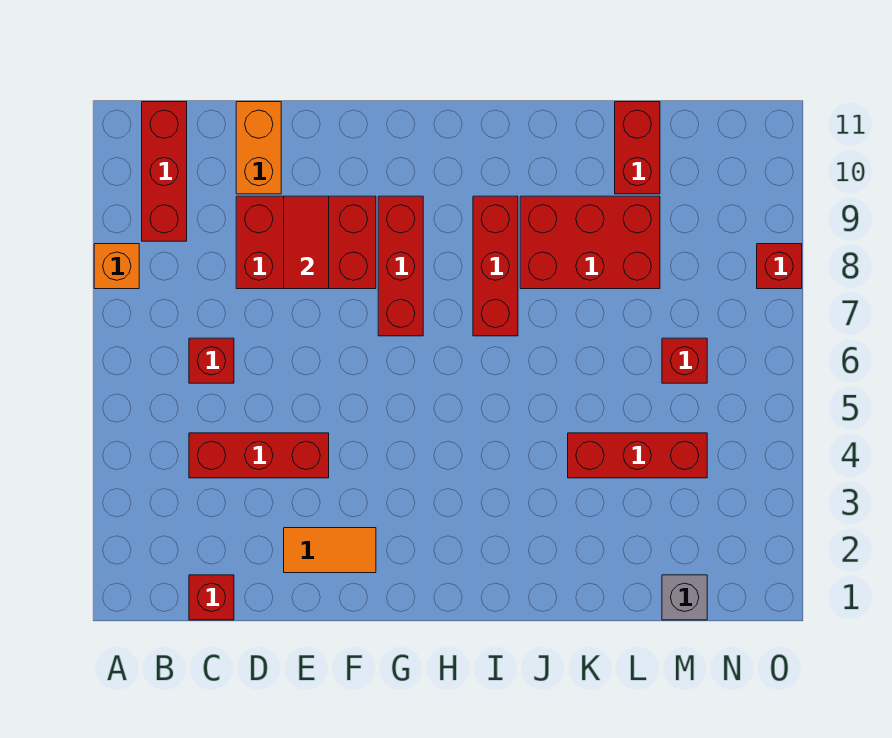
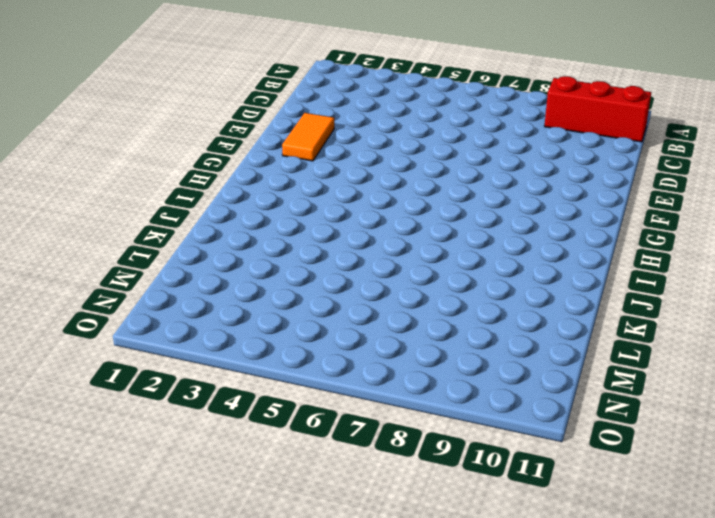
none -> orange brick A8 level 1
none -> red brick C1 level 1
none -> red brick C4:E4 level 1

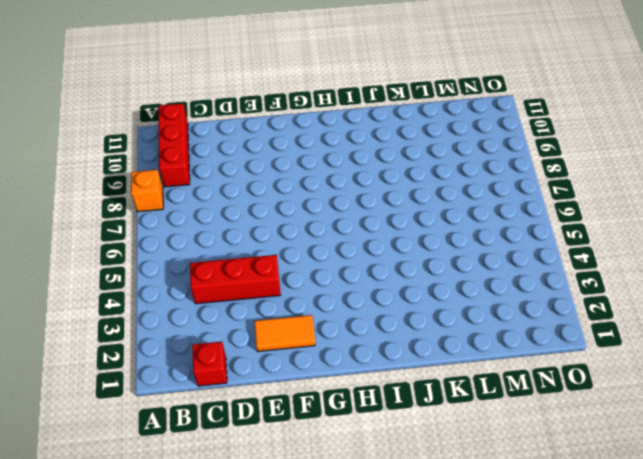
none -> red brick C6 level 1
none -> red brick D8:F9 level 1
none -> orange brick D10:D11 level 1

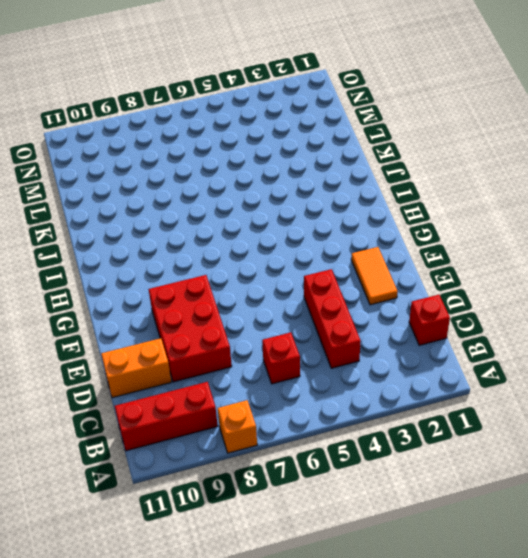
none -> red brick G7:G9 level 1
none -> red brick I7:I9 level 1
none -> red brick J8:L9 level 1

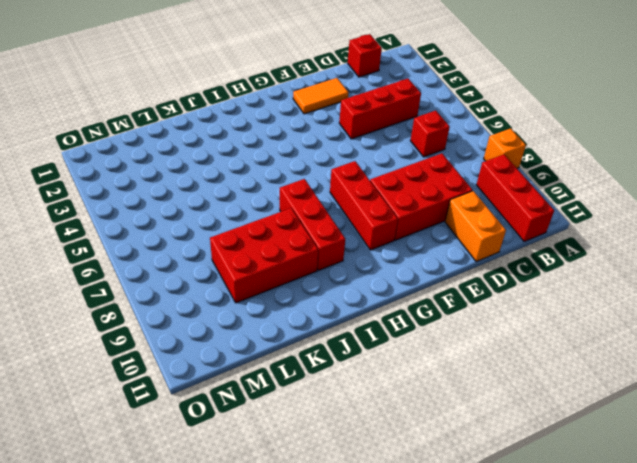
none -> red brick K4:M4 level 1
none -> red brick L10:L11 level 1
none -> grey brick M1 level 1

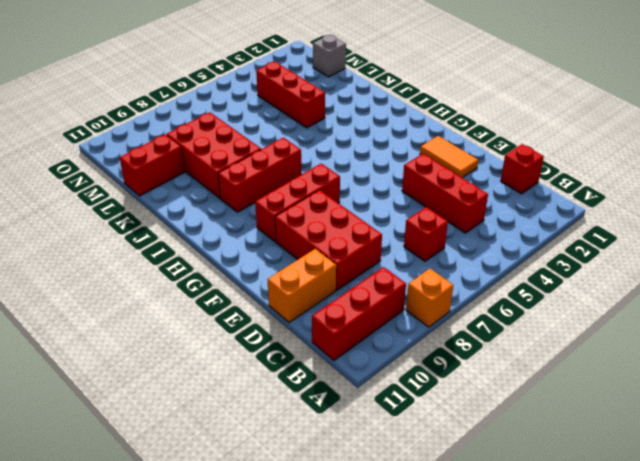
none -> red brick M6 level 1
none -> red brick O8 level 1
none -> red tile E8:E9 level 2

